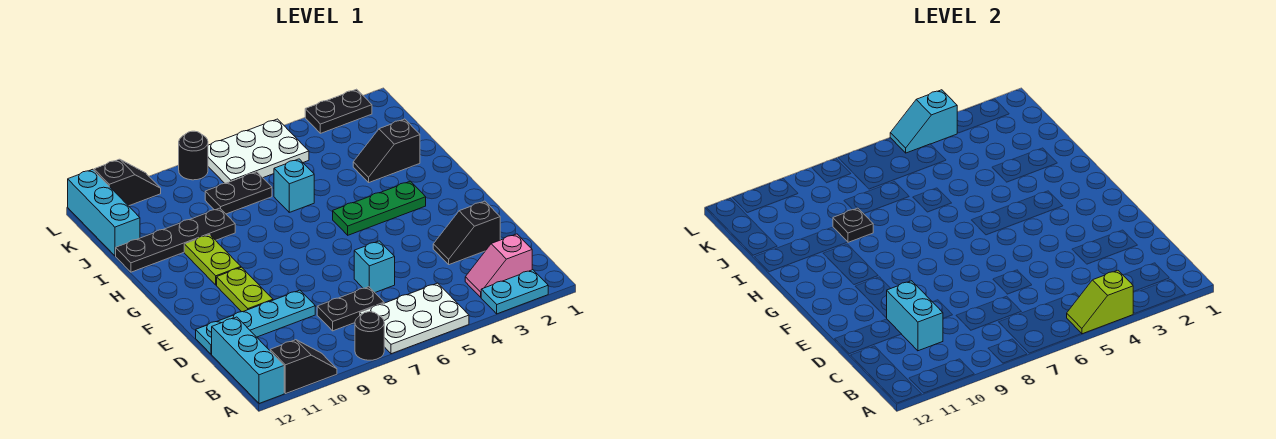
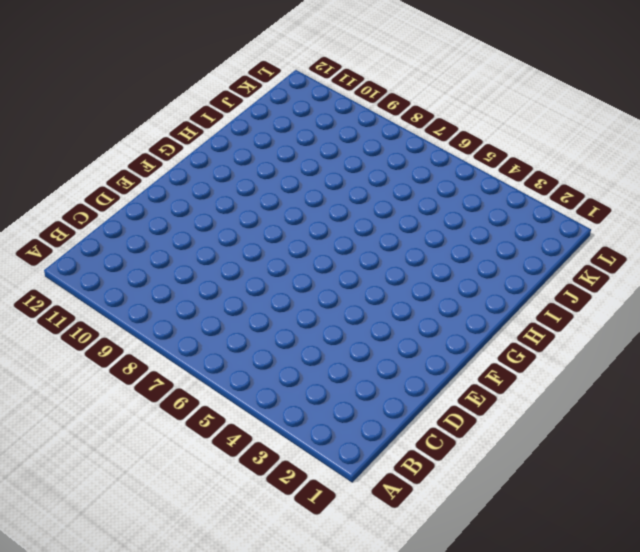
none -> cyan plate A2:A3 level 1
none -> white plate A5:B7 level 1
none -> black round brick A8 level 1

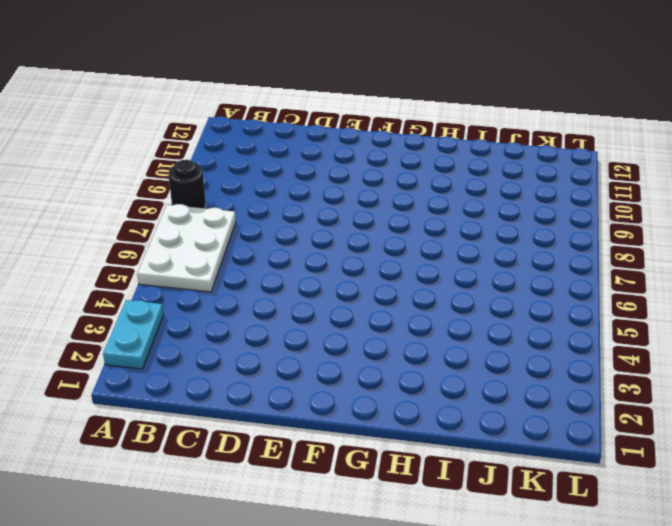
none -> black slope A10:A11 level 1 top 11
none -> cyan brick A12:C12 level 1
none -> pink slope B2:B3 level 1 top 2

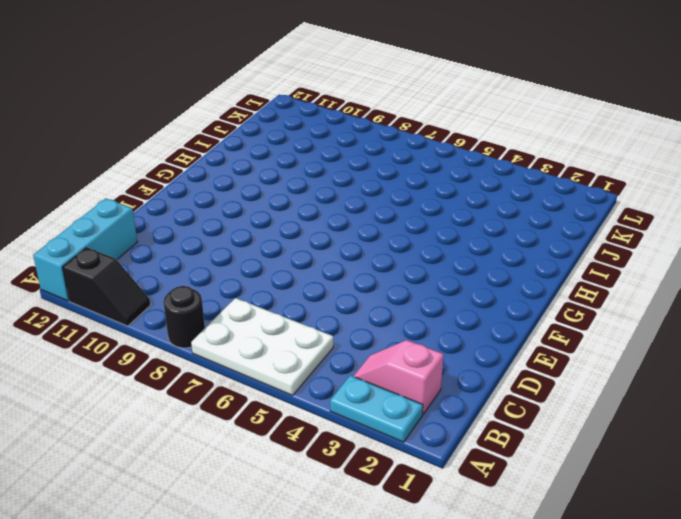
none -> black plate C7:C8 level 1
none -> black slope D2:D3 level 1 top 2
none -> cyan brick D6 level 1

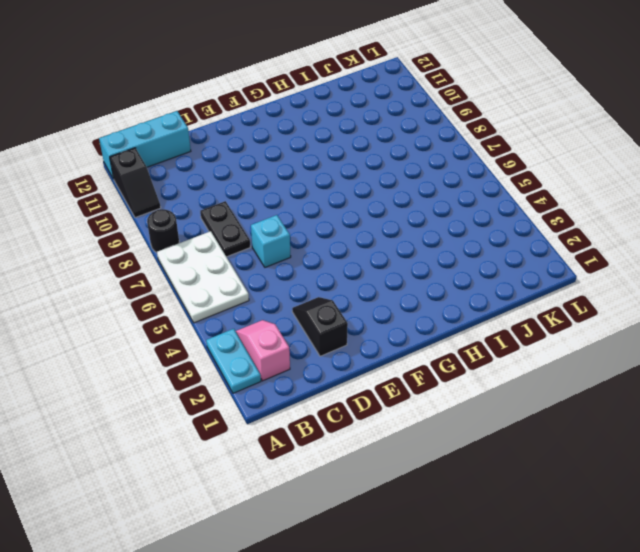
none -> cyan plate D9:D12 level 1
none -> lime plate E10:F10 level 1
none -> green plate G3:G5 level 1

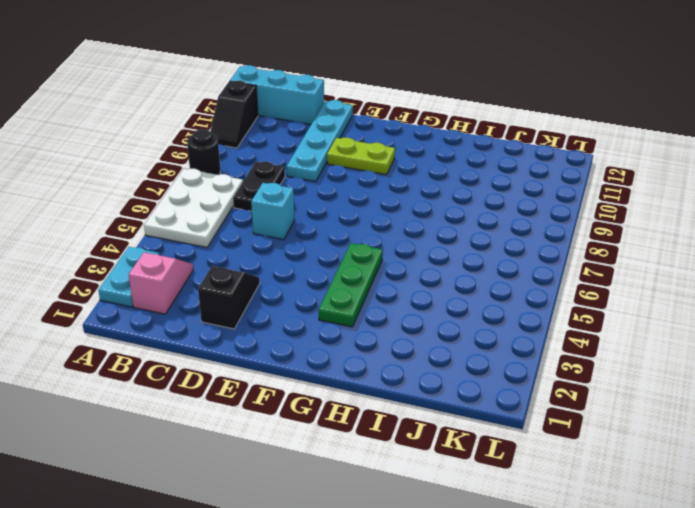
none -> lime plate G10:H10 level 1
none -> black slope I2:I3 level 1 top 2
none -> cyan brick I6 level 1

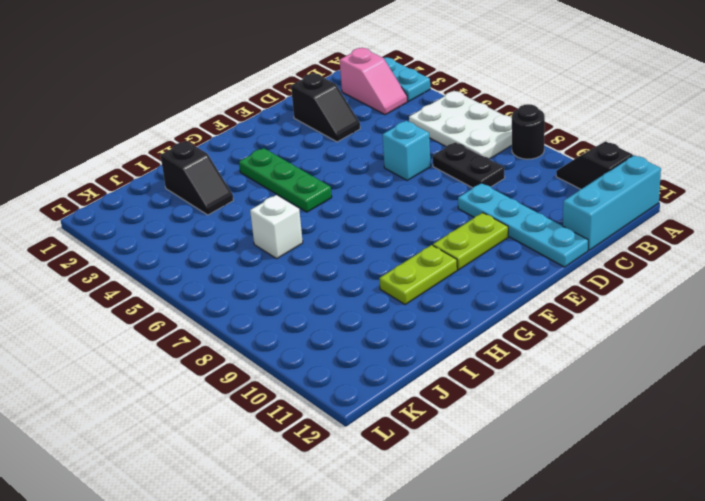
white brick I6 level 1 -> cyan brick I6 level 1
none -> black plate I9:I12 level 1
none -> black plate J7:J8 level 1
none -> cyan brick J12:L12 level 1

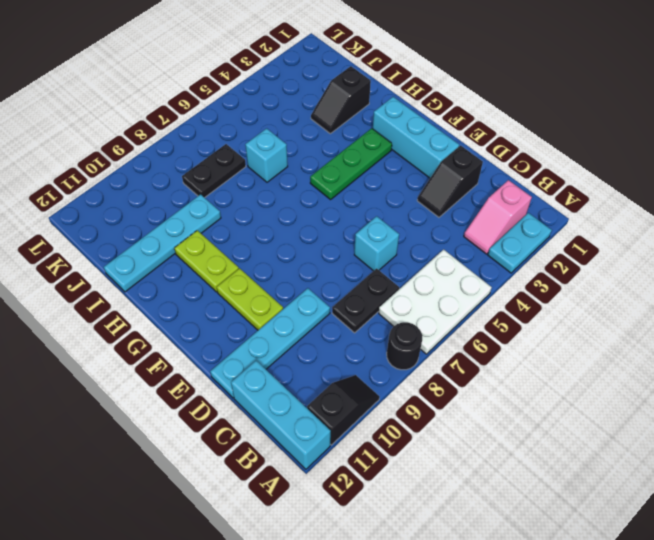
cyan brick E2:G2 level 1 -> cyan brick J12:L12 level 1
cyan plate I9:I12 level 1 -> black plate I9:I12 level 1
none -> white plate K5:L7 level 1
none -> black plate L2:L3 level 1
none -> black round brick L8 level 1

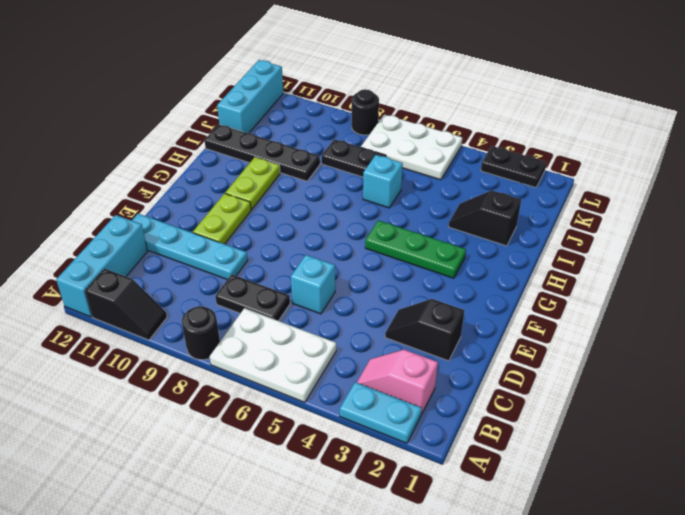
none -> black slope L10:L11 level 1 top 11
none -> lime slope A4:A5 level 2 top 4
none -> cyan brick C10:D10 level 2

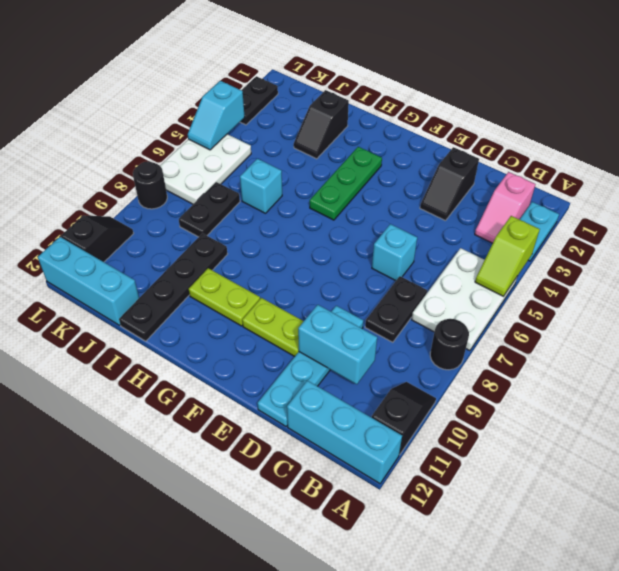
none -> black plate I9 level 2

